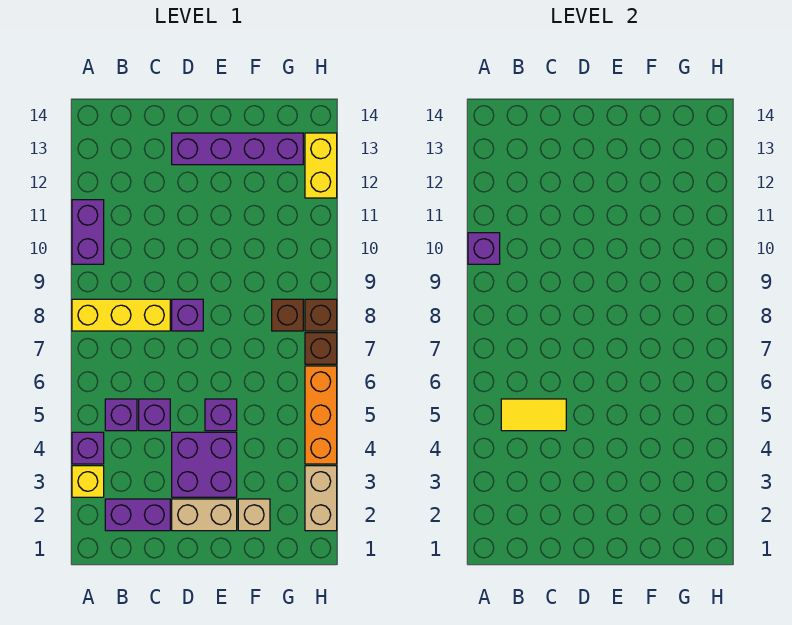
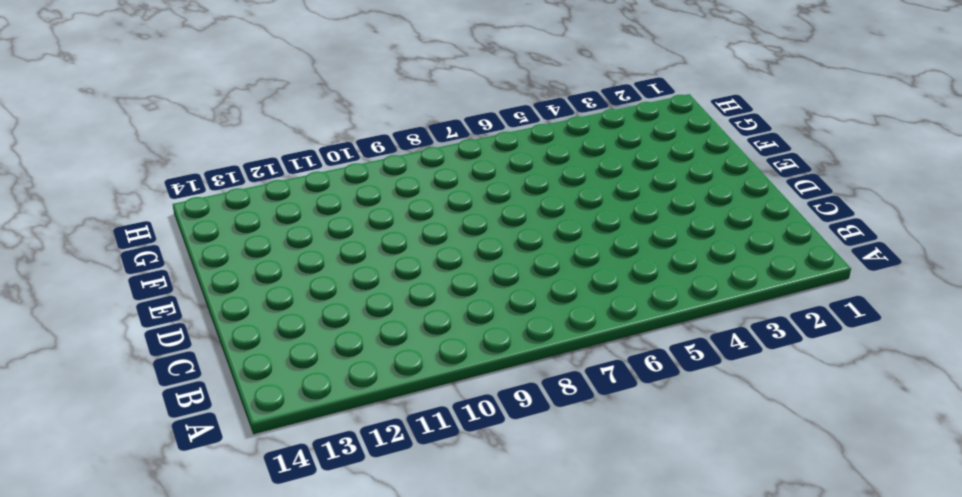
none -> yellow brick A3 level 1
none -> purple brick A4 level 1
none -> yellow brick A8:C8 level 1

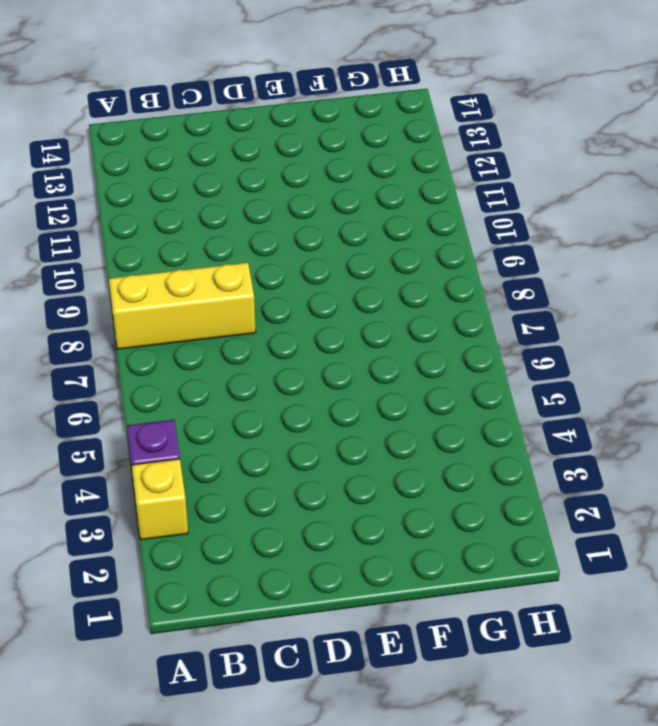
none -> purple brick A10:A11 level 1
none -> purple brick B2:C2 level 1
none -> purple brick B5 level 1

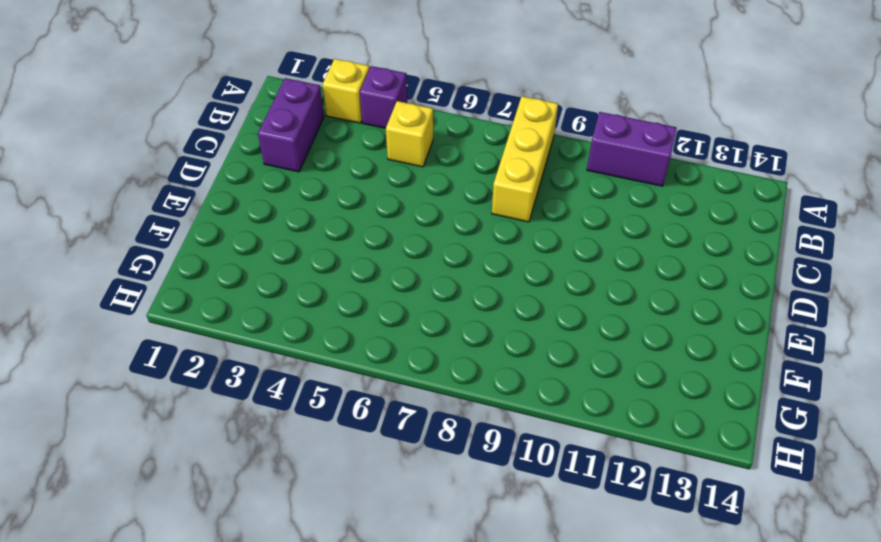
yellow brick B5 level 1 -> purple brick B5 level 1
none -> purple brick C5 level 1
none -> tan brick D2:E2 level 1
none -> purple brick D3:E4 level 1

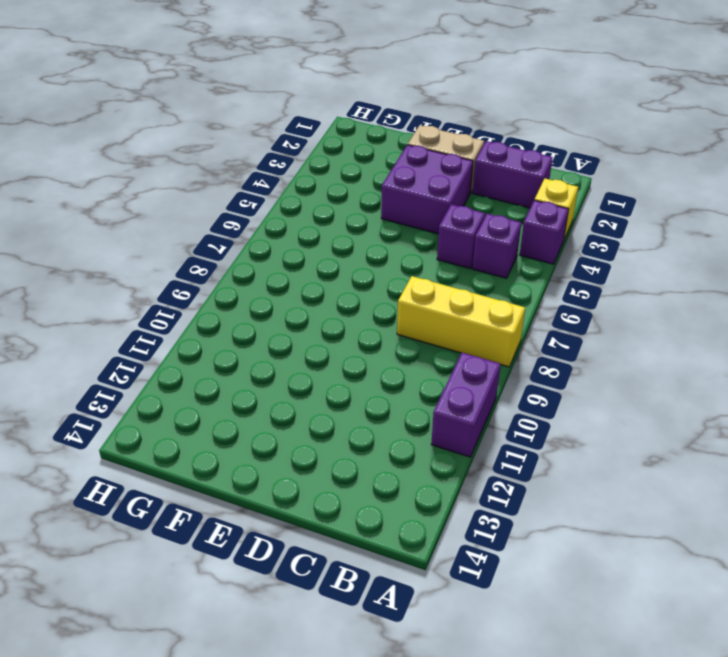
none -> purple brick D8 level 1
none -> purple brick D13:G13 level 1
none -> purple brick E5 level 1

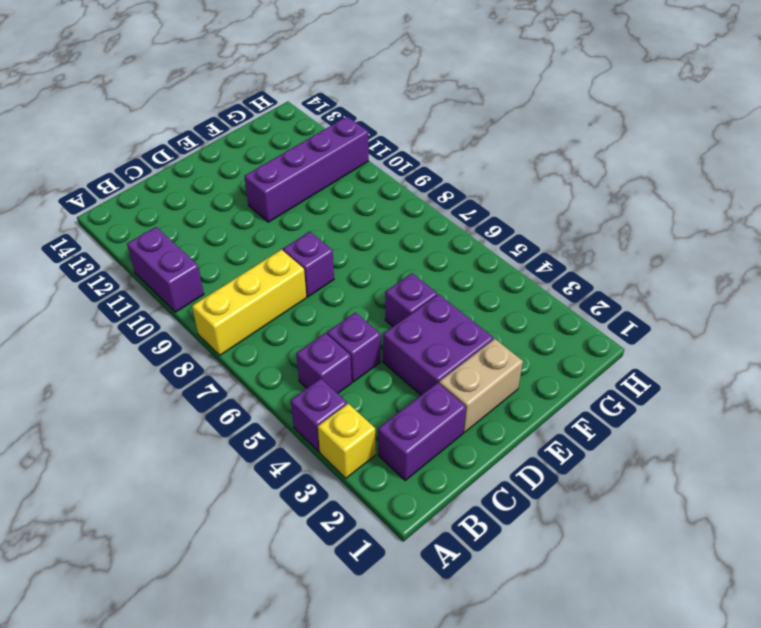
purple brick E11:H11 level 1 -> purple brick D13:G13 level 1
none -> tan brick F2 level 1
none -> brown brick G8 level 1
none -> tan brick H2:H3 level 1

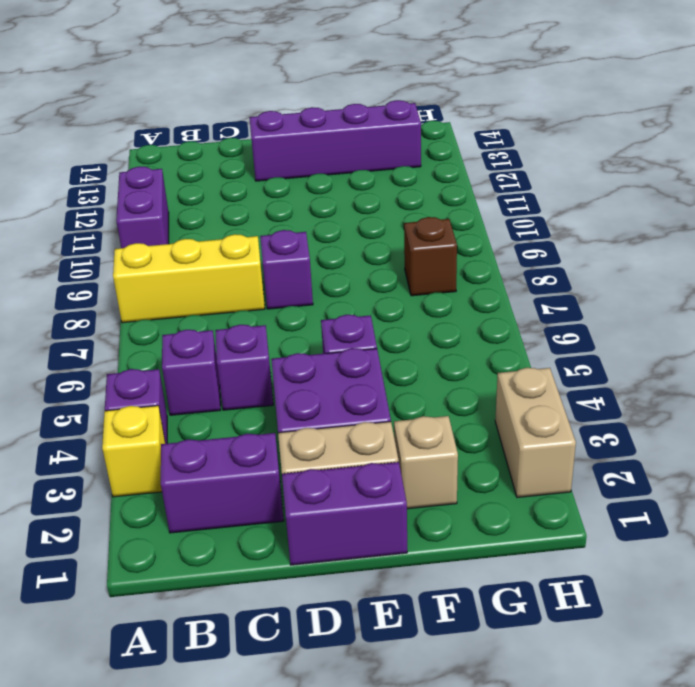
purple brick D1:E1 level 1 -> none
none -> orange brick H4:H6 level 1
none -> brown brick H7 level 1
none -> brown brick H8 level 1

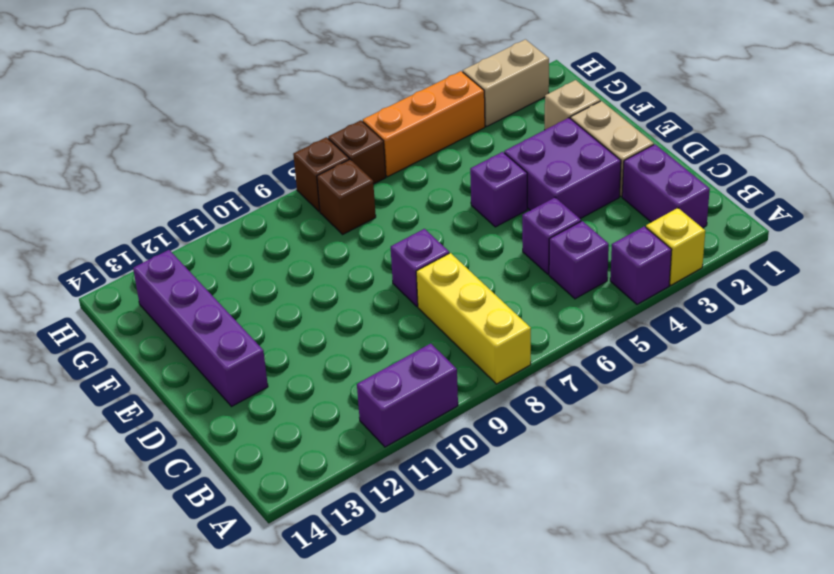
none -> yellow brick H12:H13 level 1
none -> purple brick A10 level 2
none -> yellow tile B5:C5 level 2

